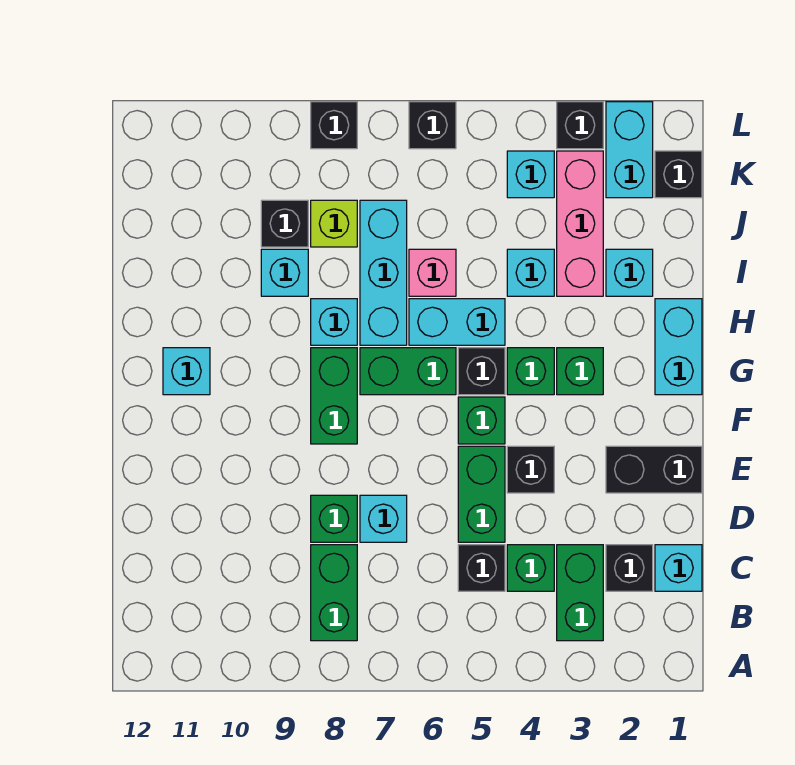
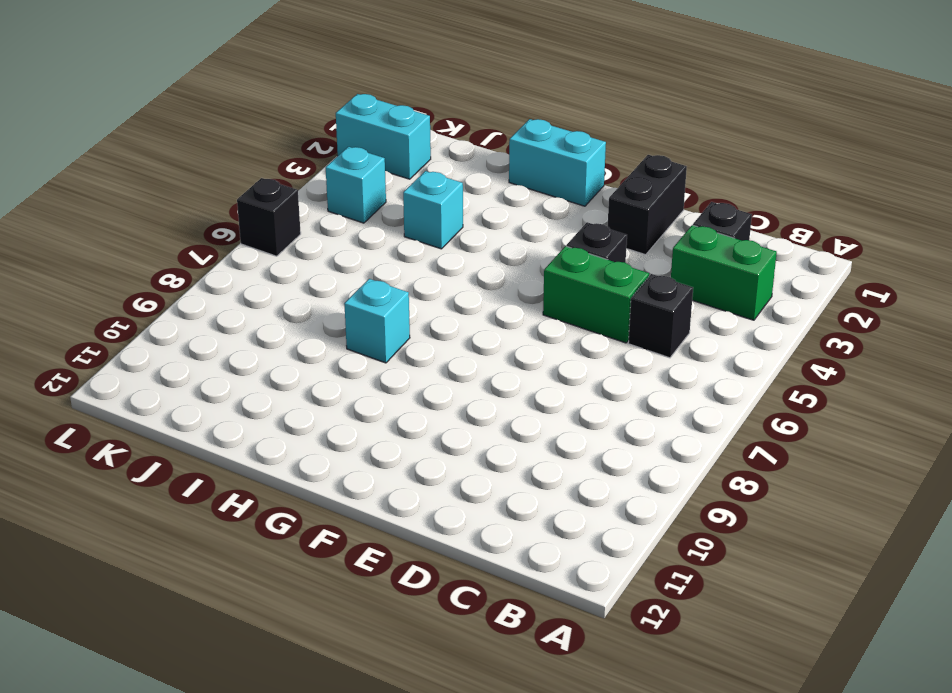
none -> green brick B8:C8 level 1
none -> cyan brick C1 level 1
none -> green brick C4 level 1
none -> cyan brick D7 level 1

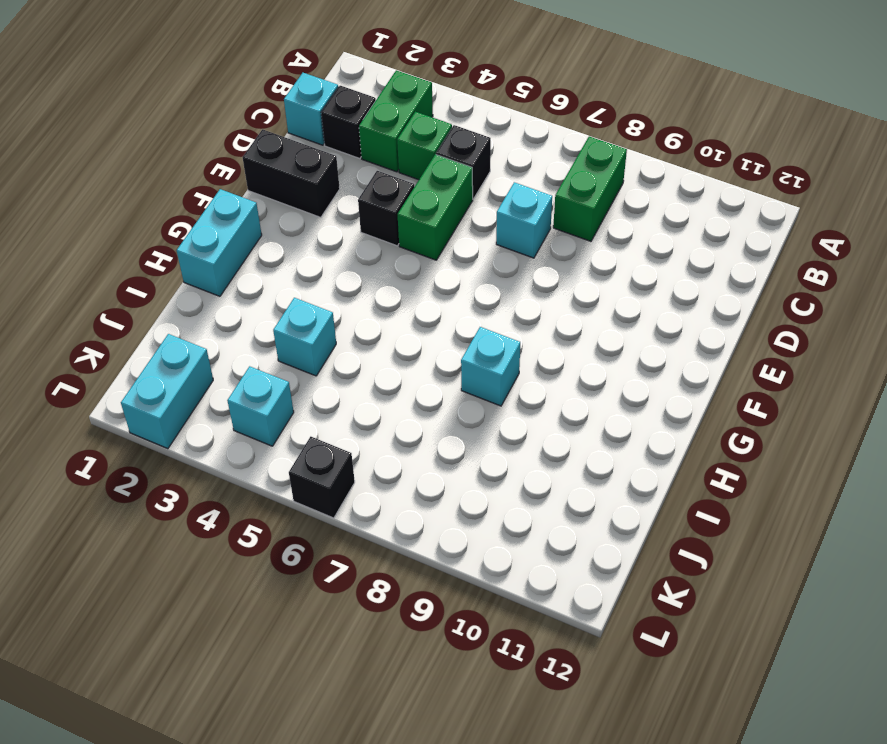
none -> green brick D8 level 1
none -> green brick F5 level 1
none -> green brick F8:G8 level 1
none -> green brick G3 level 1

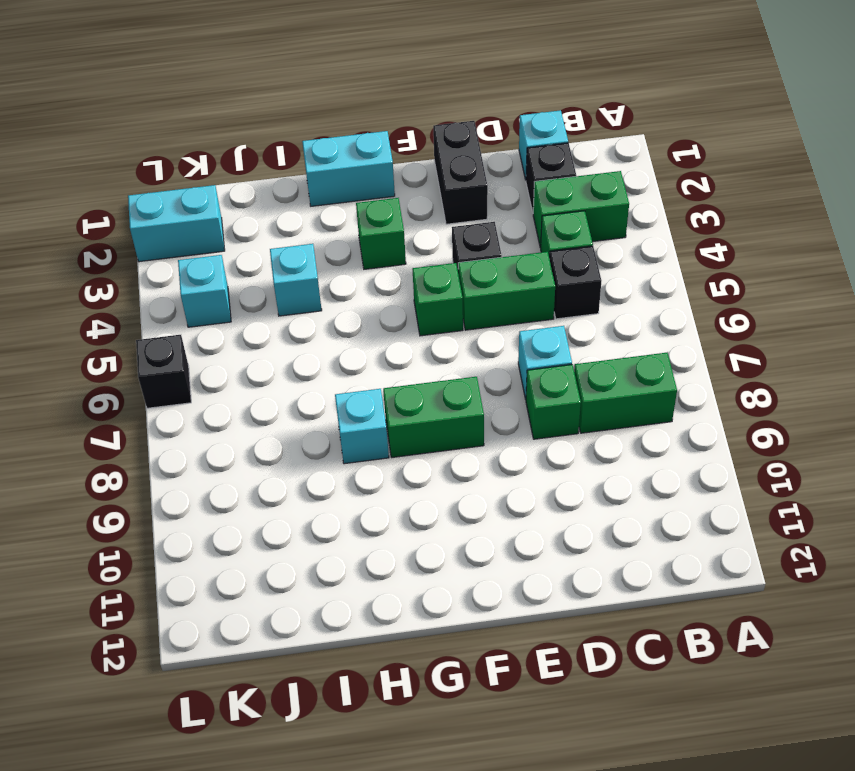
none -> green brick G4 level 1
none -> black brick G5 level 1
none -> green brick G6:G7 level 1
none -> cyan brick G11 level 1

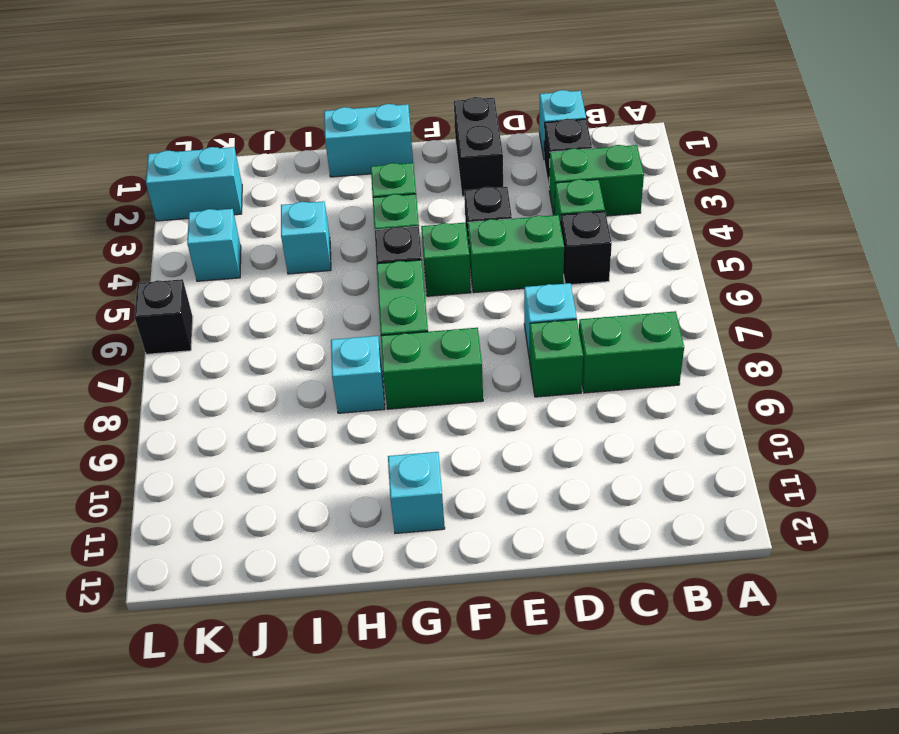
none -> cyan brick H5:H6 level 1
none -> cyan brick H7:J7 level 1
none -> cyan brick I2 level 1
none -> pink brick I3:K3 level 1

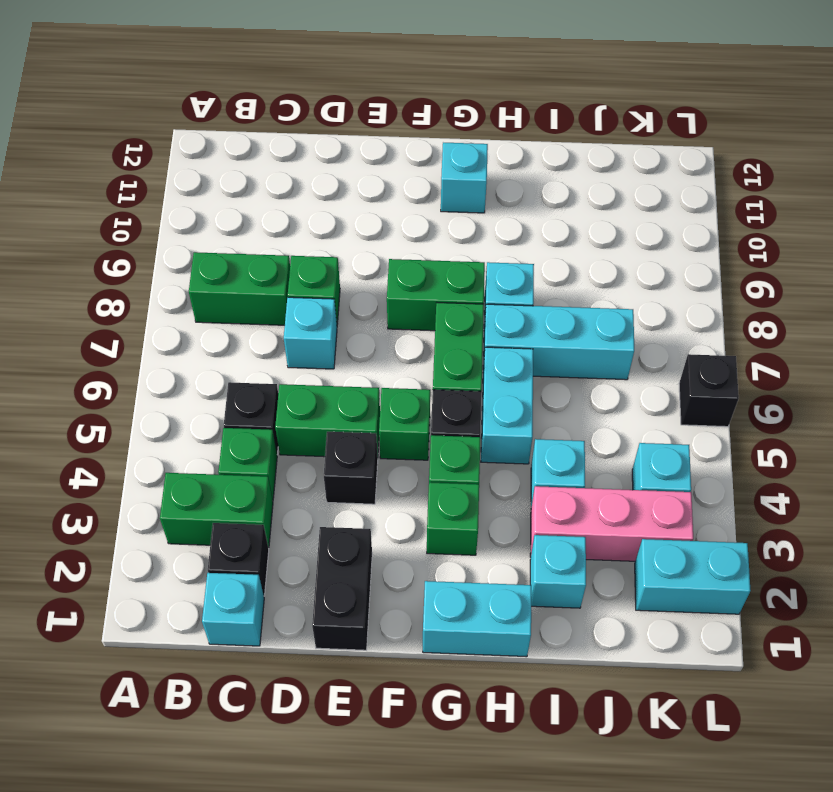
none -> pink brick I6 level 1
none -> cyan brick I9 level 1
none -> lime brick J8 level 1
none -> black brick J9 level 1

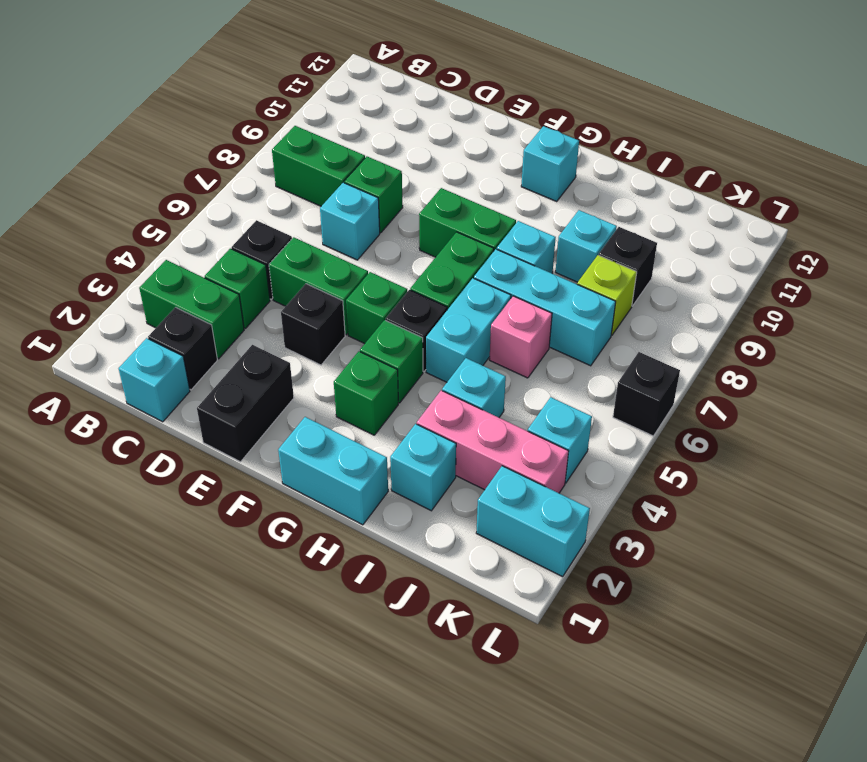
none -> black brick K1 level 1
none -> black brick L3 level 1
none -> black brick L8 level 1

